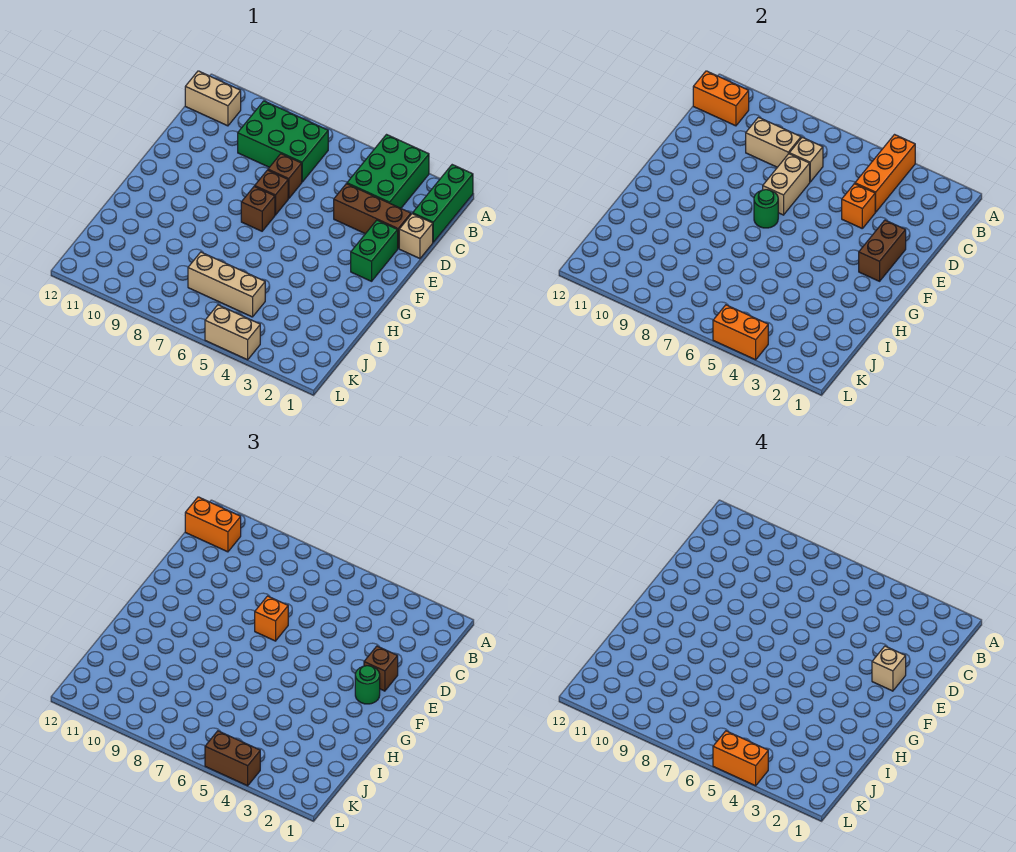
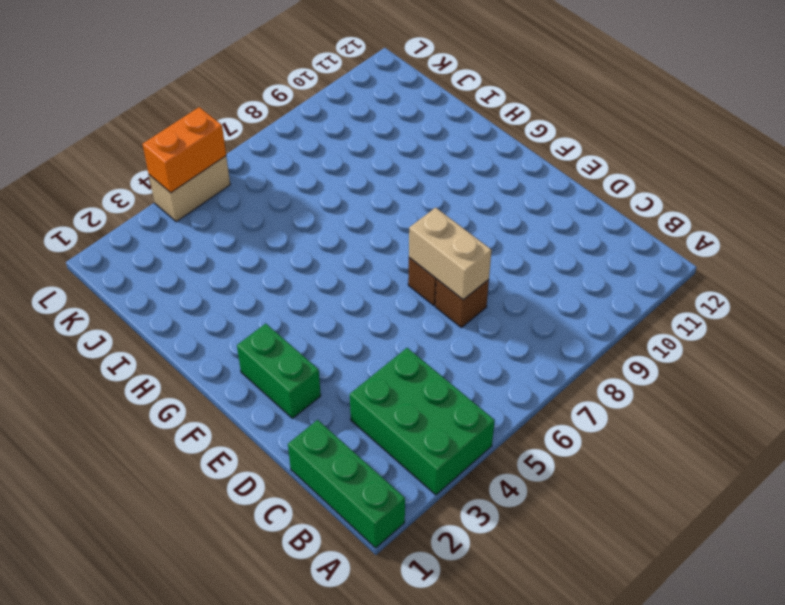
none -> green brick B7:C9 level 1
none -> tan brick B11:B12 level 1
none -> tan brick D1 level 1

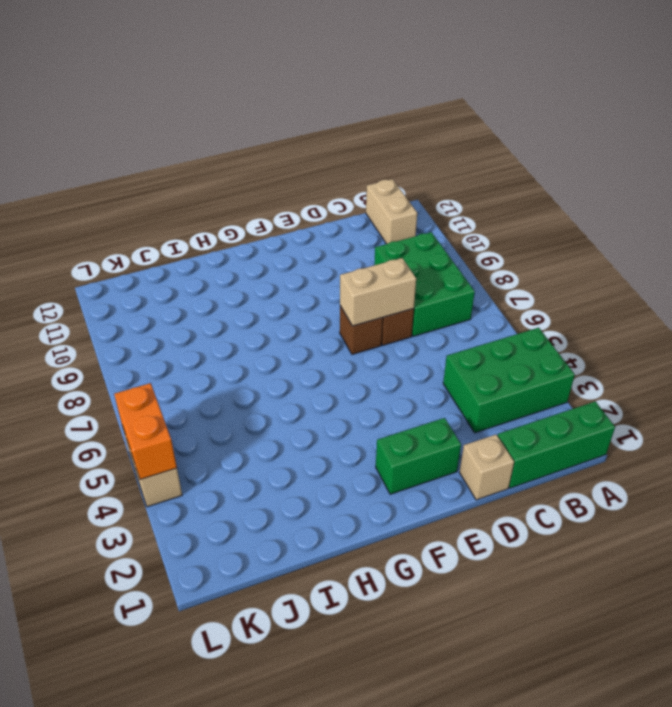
none -> brown brick D2:D4 level 1
none -> brown brick F7 level 1
none -> tan brick J5:J7 level 1

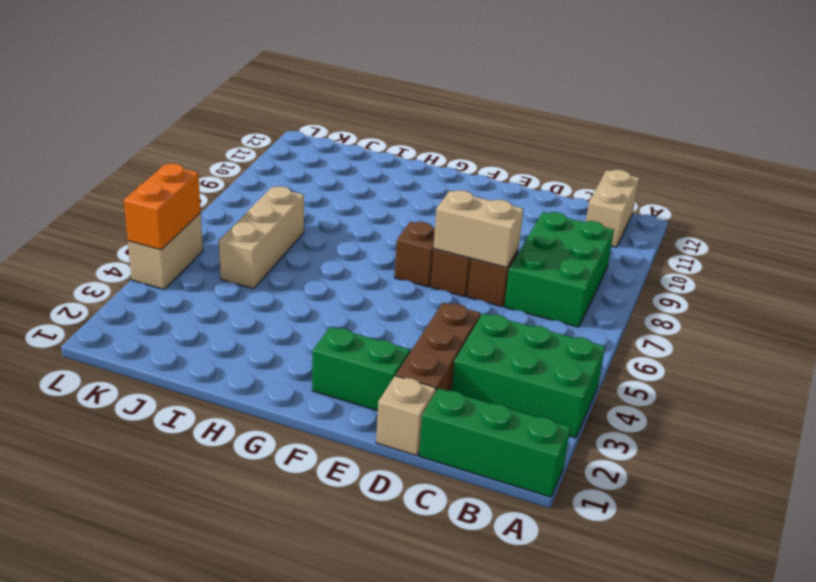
none -> orange brick A4:C4 level 2
none -> orange brick B11:B12 level 2
none -> tan brick C7 level 2

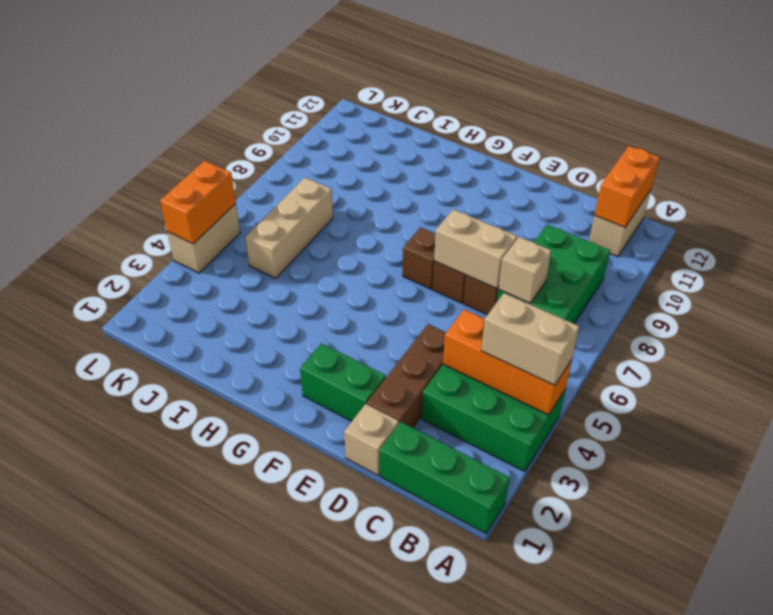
tan brick A4:B4 level 3 -> tan brick C8:C9 level 2
none -> orange brick D4 level 2
none -> brown brick E2:F2 level 2
none -> green round brick F7 level 2

